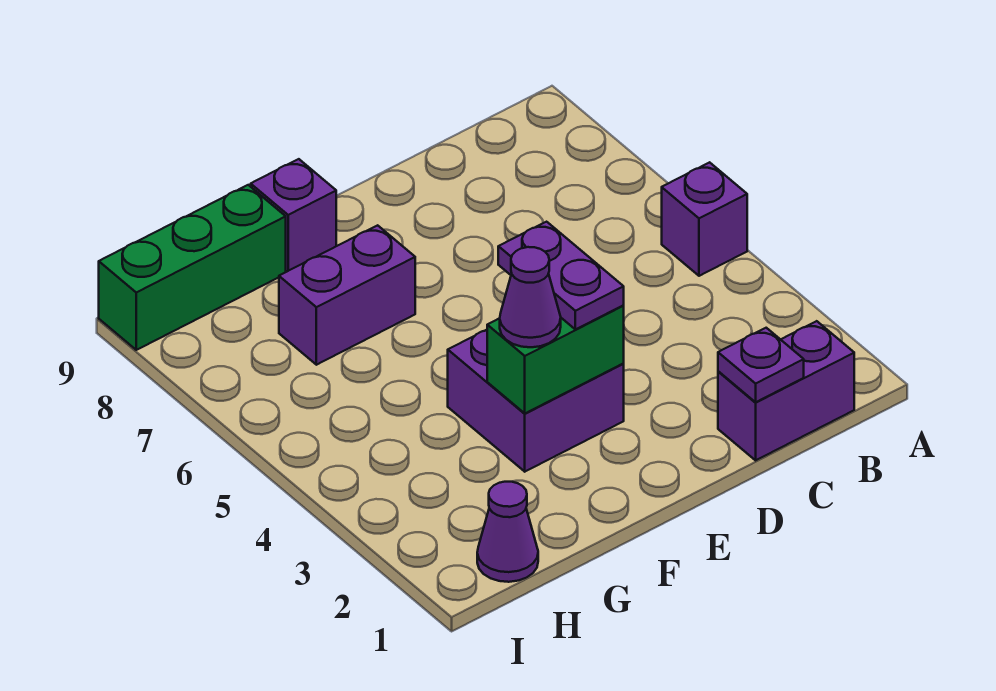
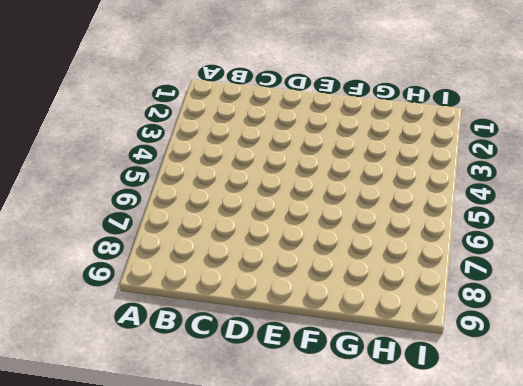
none -> purple brick A5 level 1
none -> purple brick B1:C1 level 1

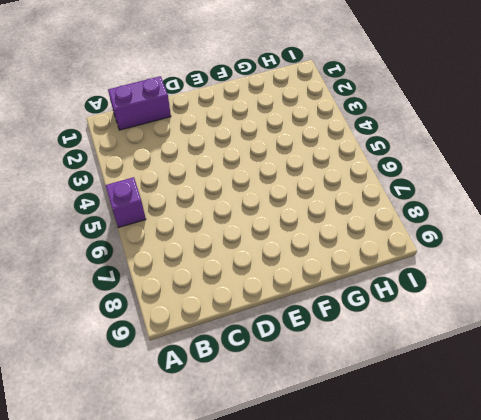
none -> purple brick E3:F4 level 1
none -> purple brick F7:G7 level 1

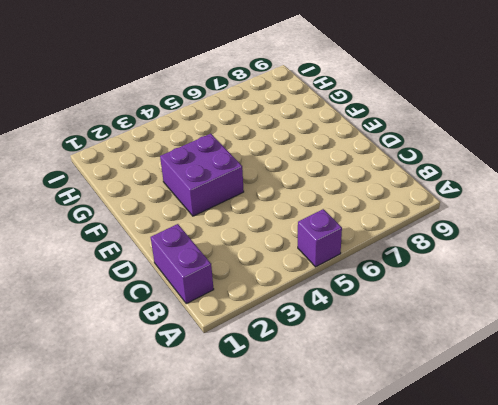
none -> purple brick F7:G7 level 1
none -> purple brick F9 level 1

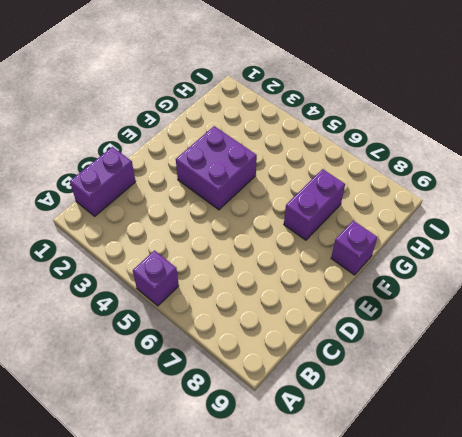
none -> green brick G9:I9 level 1
none -> purple cone H1 level 1

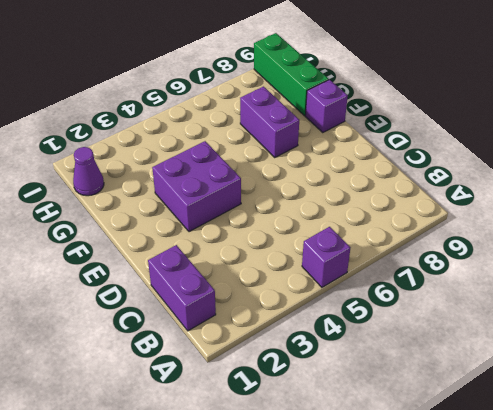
none -> purple plate C1 level 2
none -> green brick E3:F3 level 2

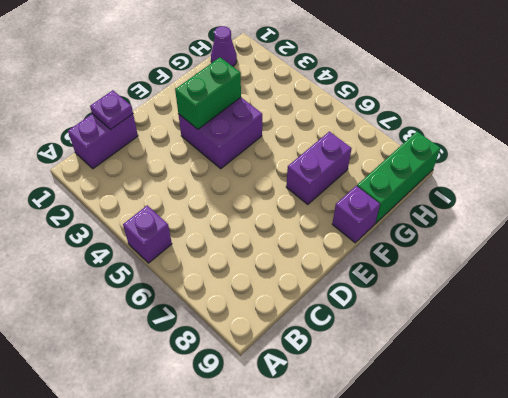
none -> purple plate E3:E4 level 3
none -> purple cone F3 level 3

